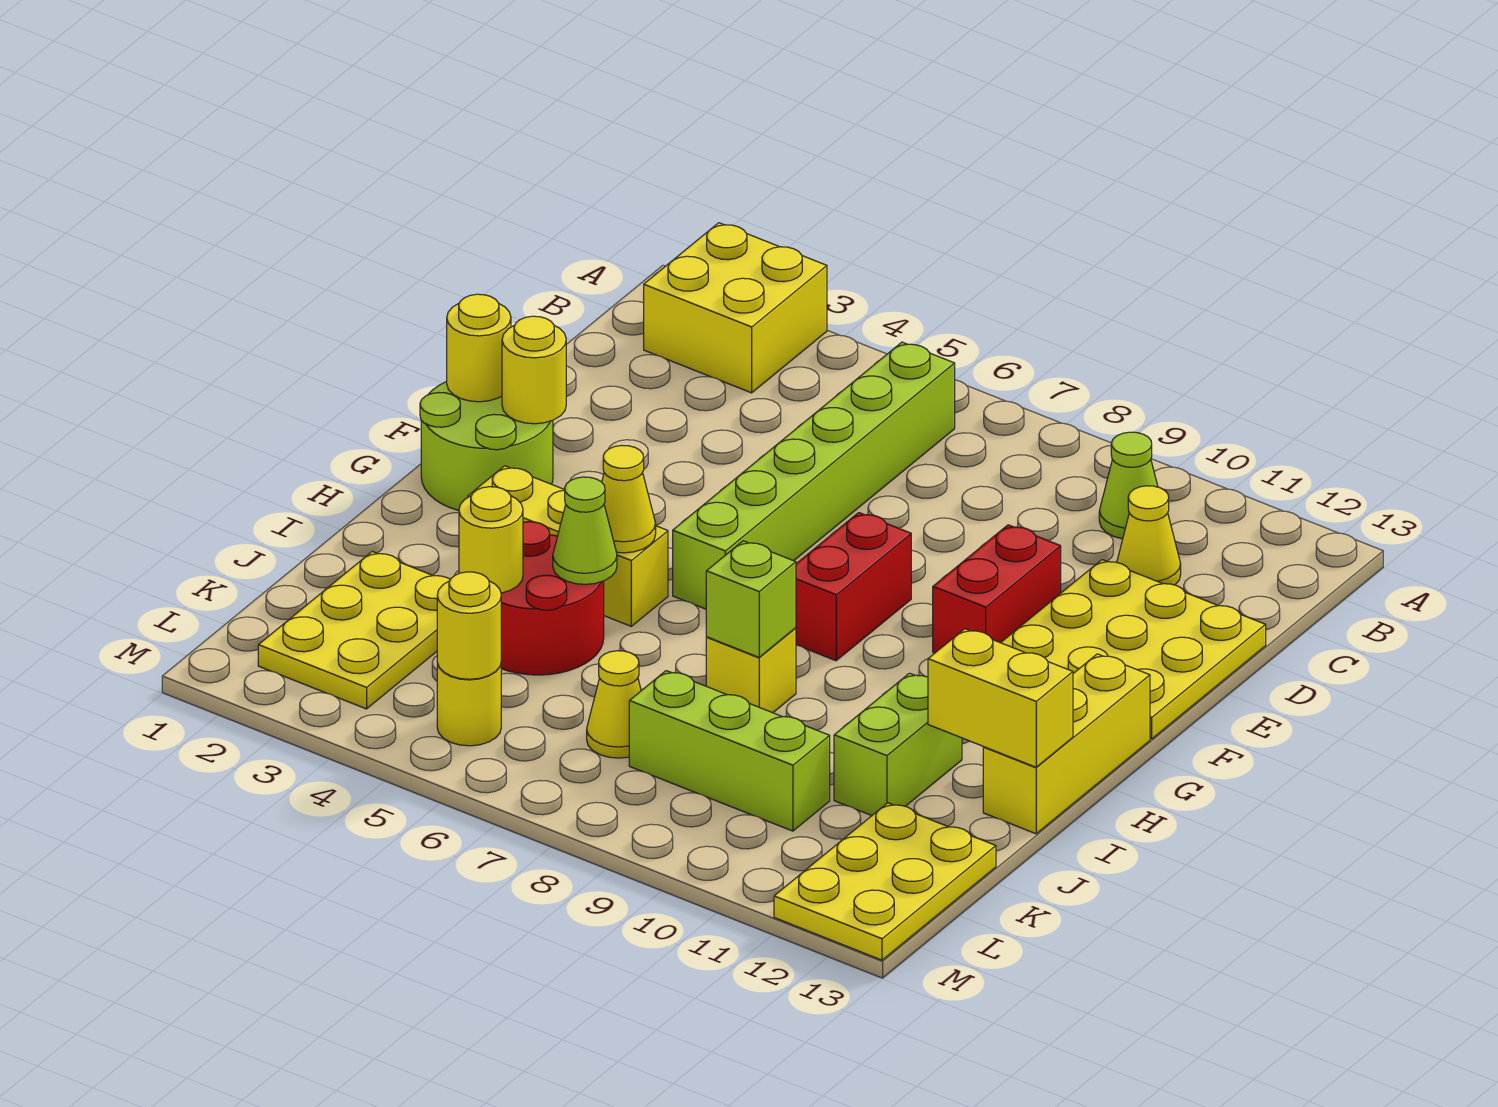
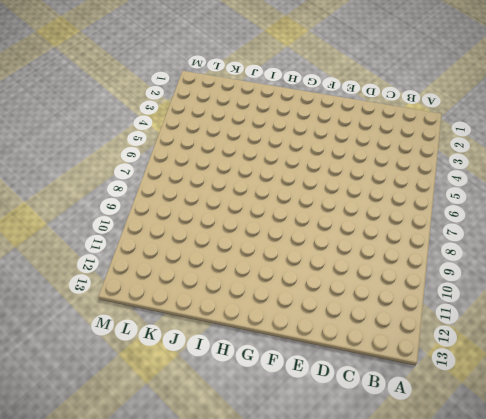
none -> yellow brick A2:B3 level 1
none -> lime brick B6:G6 level 1
none -> lime cone B10 level 1

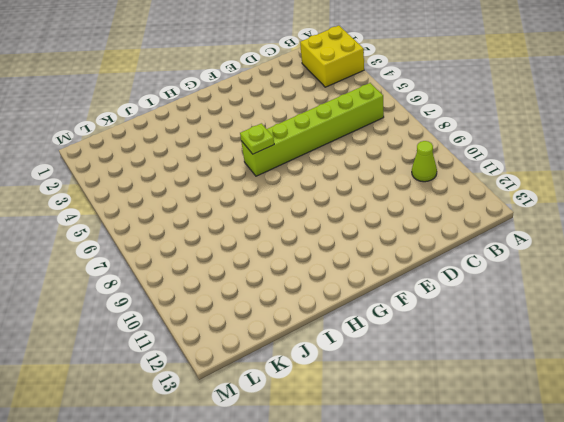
lime plate G6 level 2 -> none
none -> yellow cone C11 level 1
none -> yellow plate D11:F13 level 1
none -> red brick E10:F10 level 1

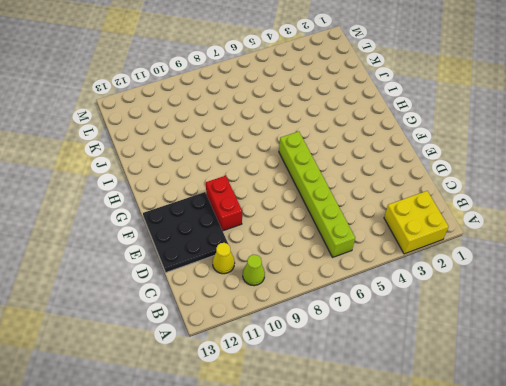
black plate D11:F13 level 1 -> yellow plate D11:F13 level 1
none -> lime round brick F1:G2 level 1
none -> red brick F8:G8 level 1
none -> yellow brick G13:I13 level 1

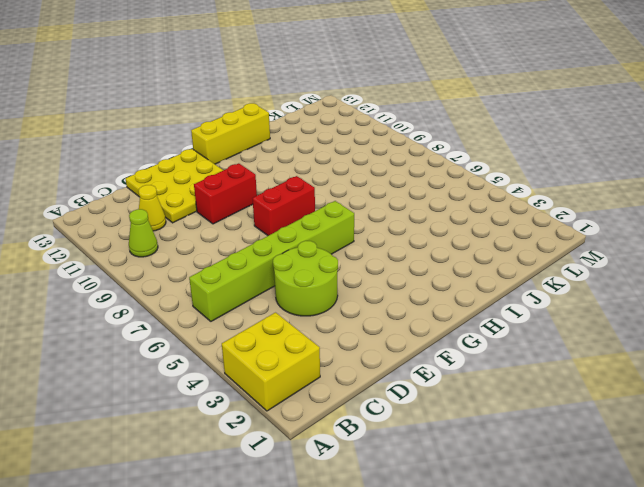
lime round brick D4:E5 level 1 -> lime round brick F1:G2 level 1
none -> yellow brick H3:H5 level 1
none -> red round brick I4:J5 level 1
none -> yellow brick I8 level 1

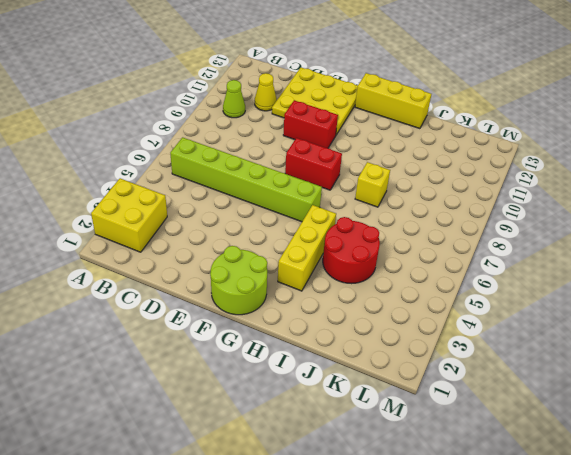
none -> lime brick I11:J11 level 1
none -> yellow plate J2:L3 level 1
none -> yellow cone K7 level 1

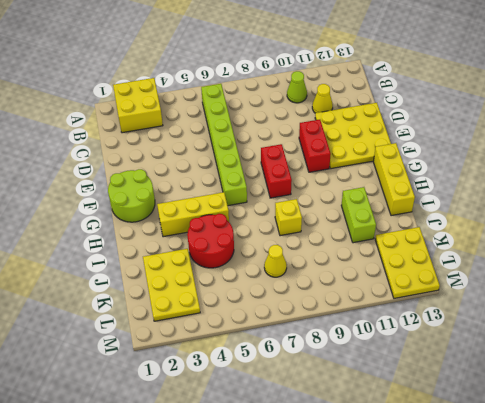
none -> lime brick K8:K10 level 1
none -> yellow round brick L5 level 1
none -> yellow round brick F1 level 2

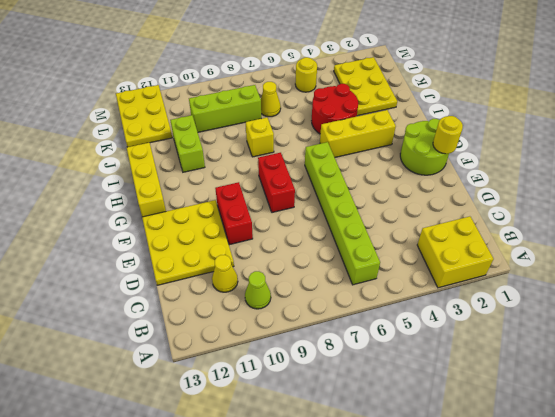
none -> yellow round brick F2 level 2
none -> yellow cone H5 level 2
none -> lime cone I5 level 2

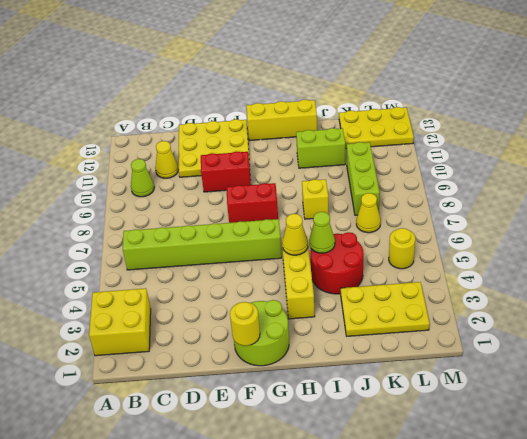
none -> yellow round brick F2 level 2
none -> lime brick I8 level 2
none -> yellow brick I12:I13 level 2

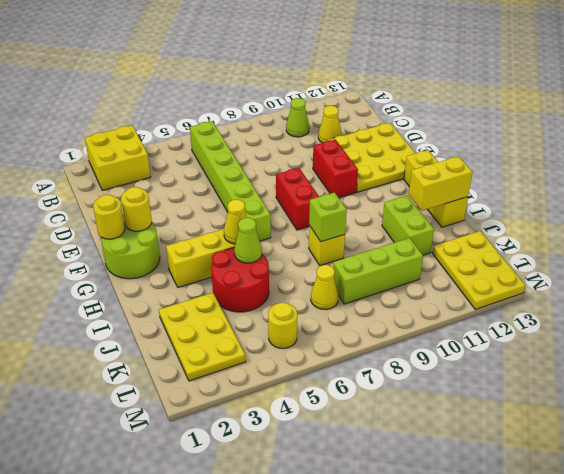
none -> yellow round brick J4 level 2
none -> yellow round brick L5 level 2

